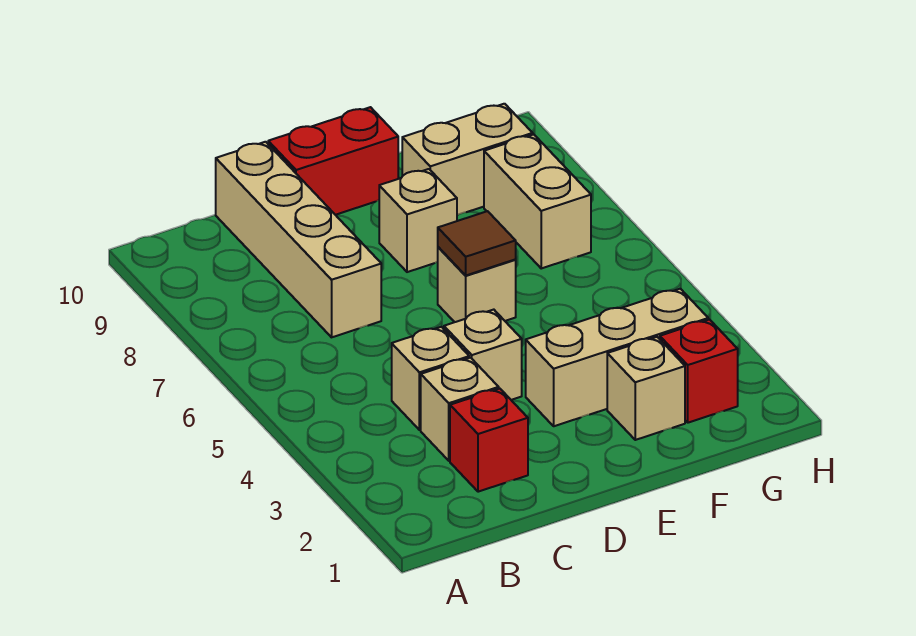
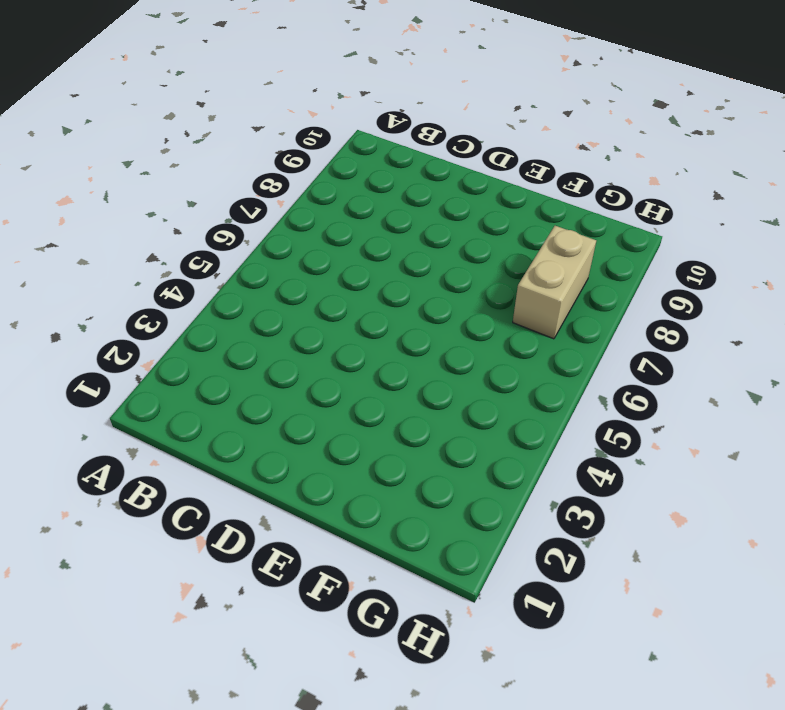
none -> red brick C2 level 1
none -> tan brick C3 level 1
none -> tan brick C4 level 1

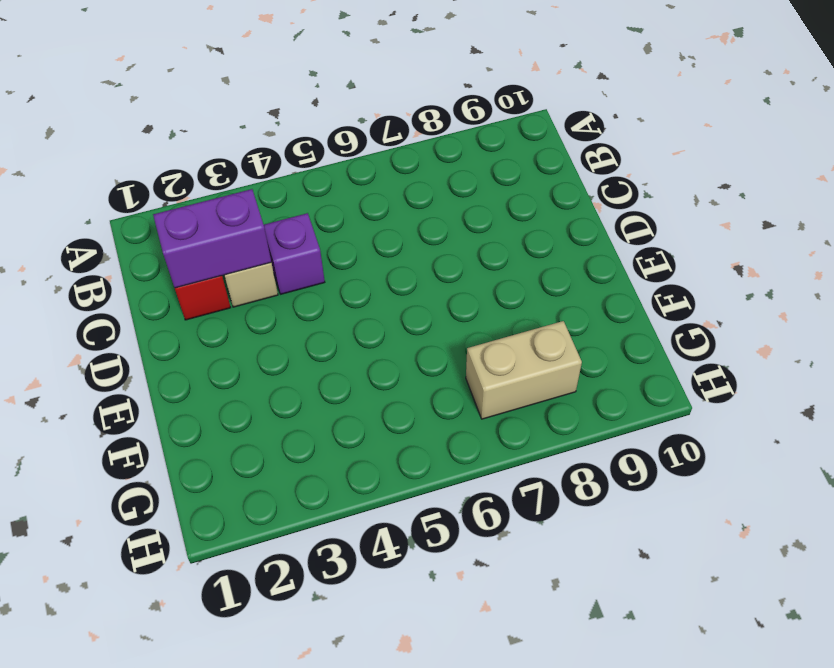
purple brick C2:C3 level 2 -> none
purple brick C4 level 1 -> tan brick C4 level 1
none -> tan brick C7:C10 level 1
none -> tan brick D4 level 1
none -> red brick D10:E10 level 1

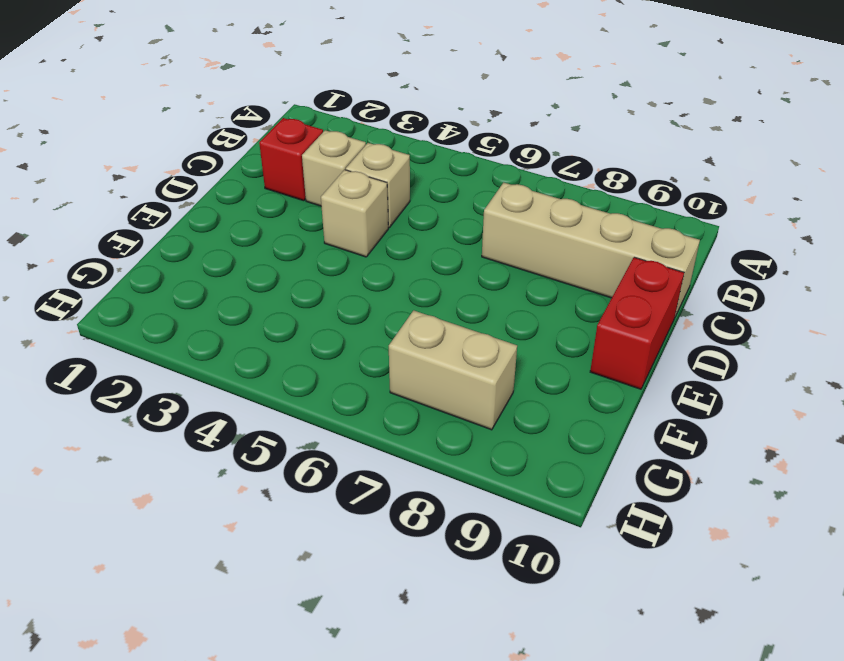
none -> tan brick E3:G3 level 1
none -> tan brick E6 level 1
none -> tan brick E8 level 1

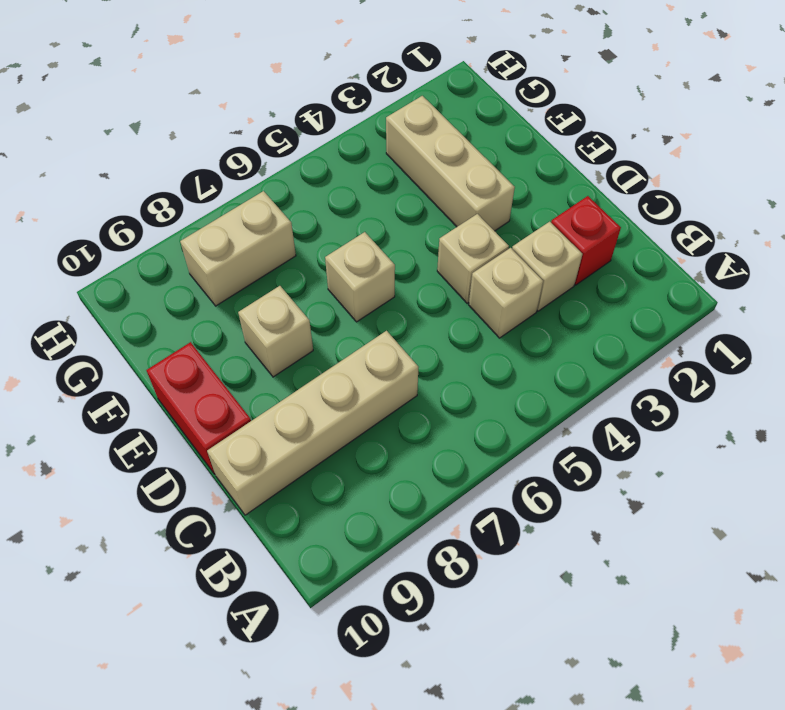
none -> tan brick F2 level 1
none -> tan brick F9:G9 level 1
none -> red brick G2 level 1

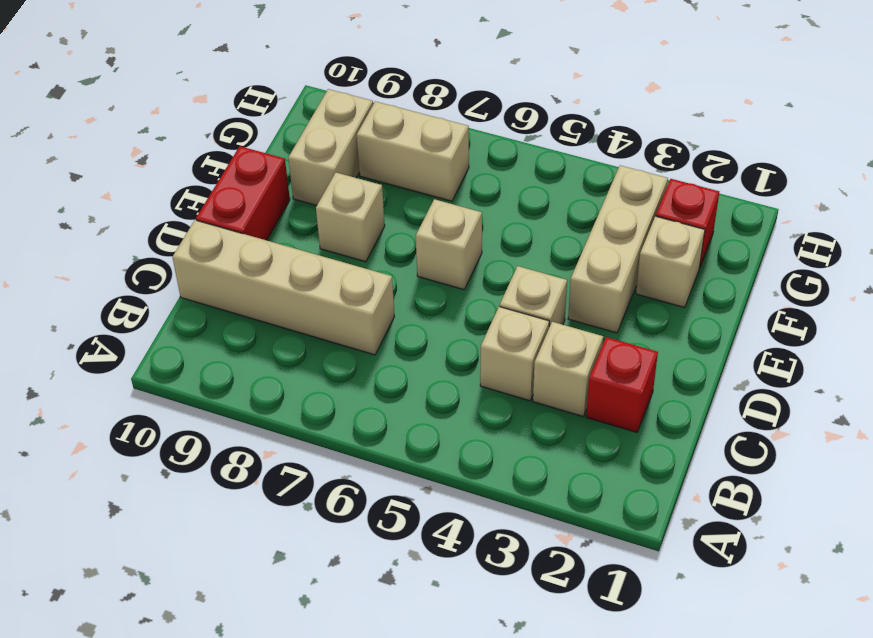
none -> brown tile E6 level 2

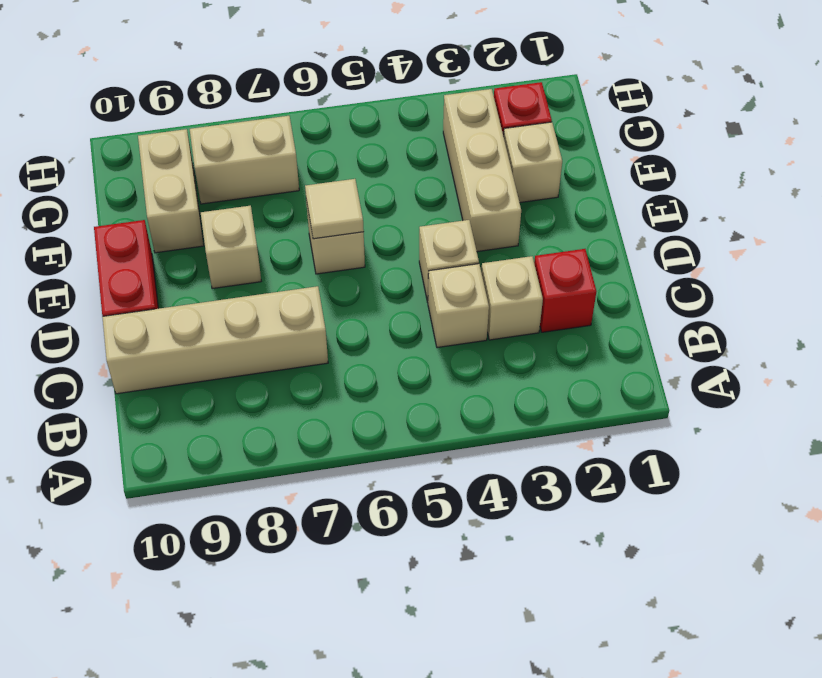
tan tile E6 level 2 -> brown tile E6 level 2

